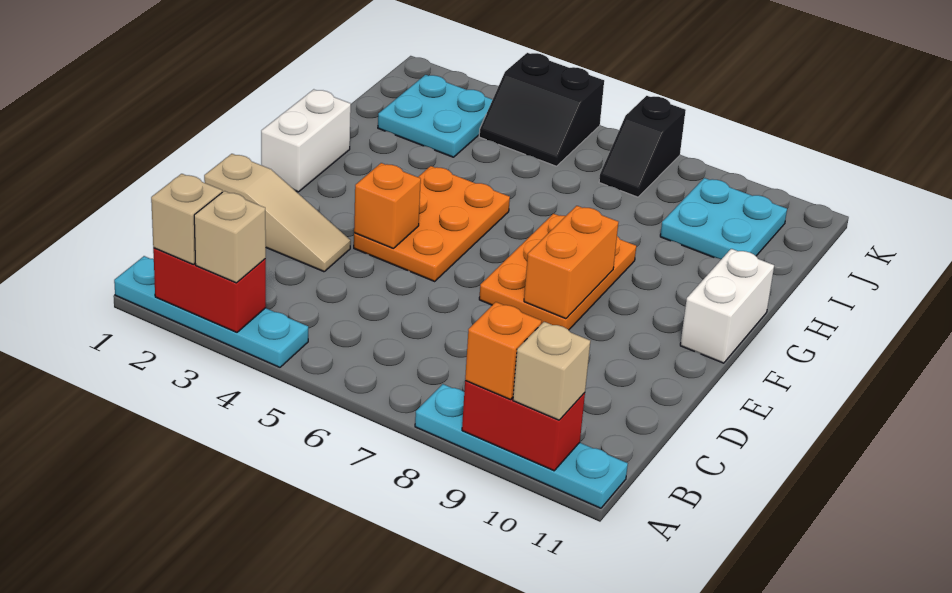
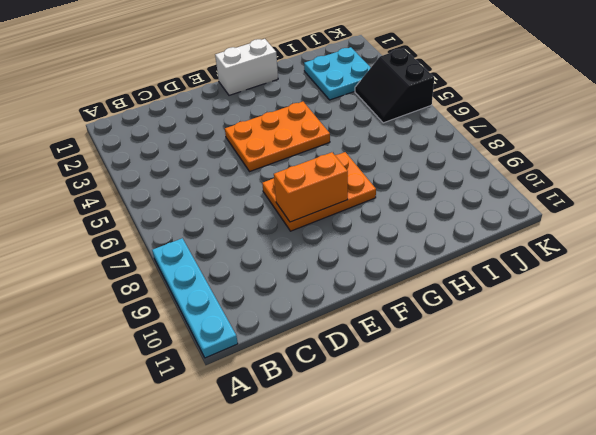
none -> cyan plate A1:A4 level 1
none -> tan slope D1:D3 level 1 top 1
none -> white brick F11:G11 level 1

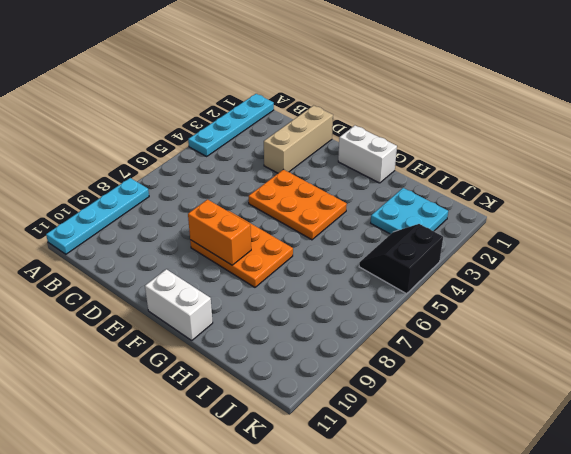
tan brick D1:D3 level 1 -> tan slope D1:D3 level 1 top 1
none -> cyan plate I9:J10 level 1
none -> black slope J7:K7 level 1 top K
none -> red brick A2:A3 level 2

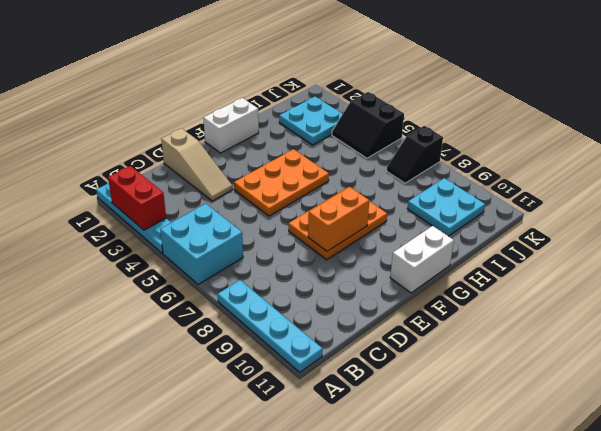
cyan brick A5:B6 level 1 -> none
none -> red brick A9:A10 level 2
none -> orange brick E4 level 2
none -> tan brick A2 level 3

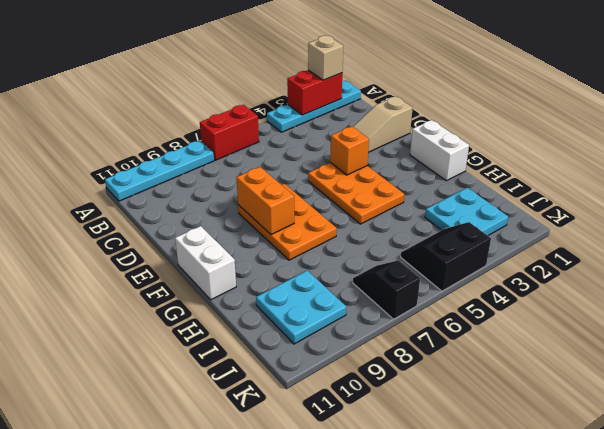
red brick A6:A7 level 1 -> red brick A9:A10 level 2
none -> tan brick A3 level 3
none -> orange brick A9 level 3
none -> tan brick A10 level 3

